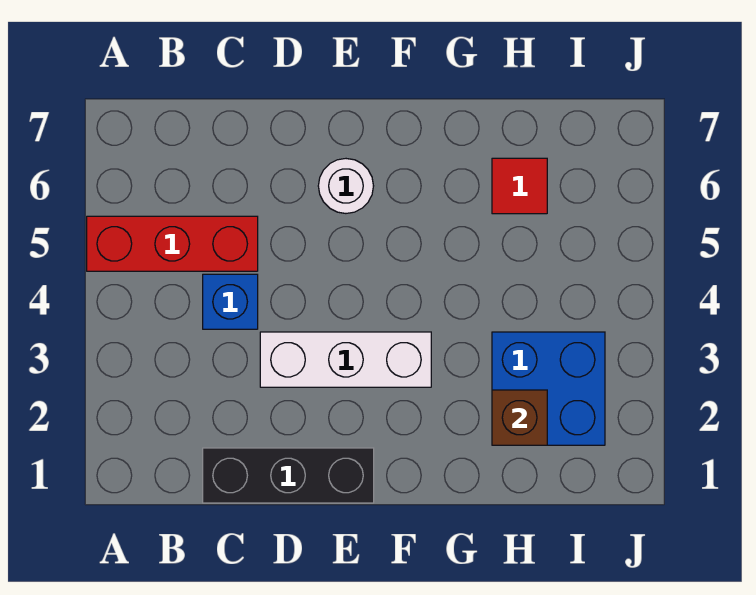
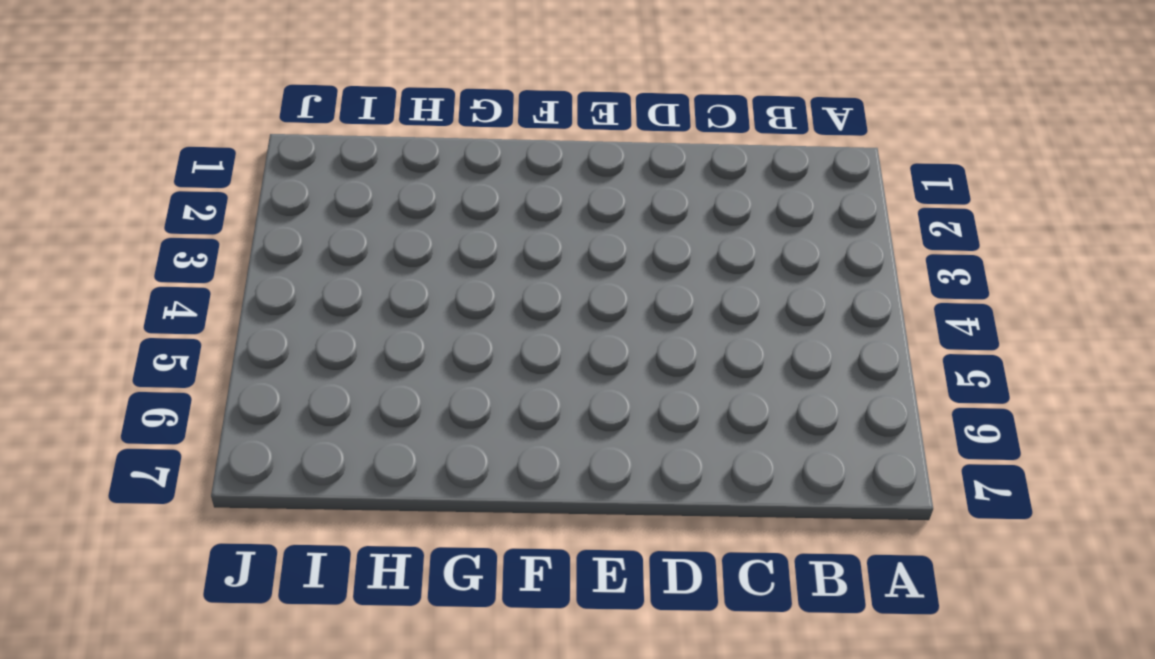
none -> red brick A5:C5 level 1
none -> black brick C1:E1 level 1

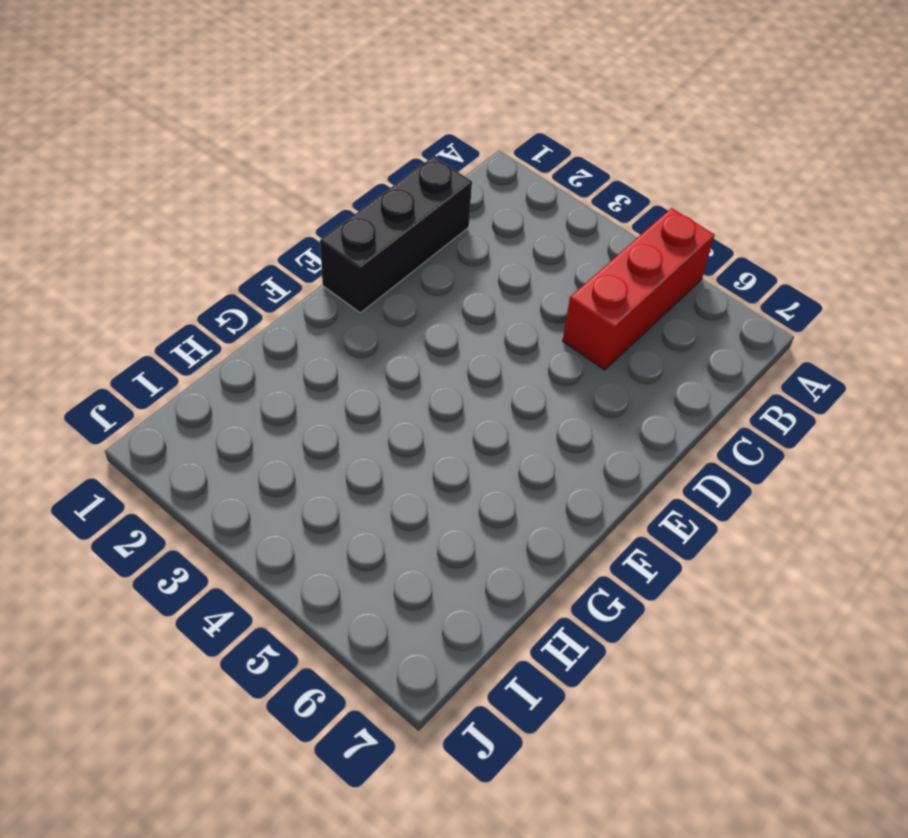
none -> blue brick C4 level 1
none -> white brick D3:F3 level 1

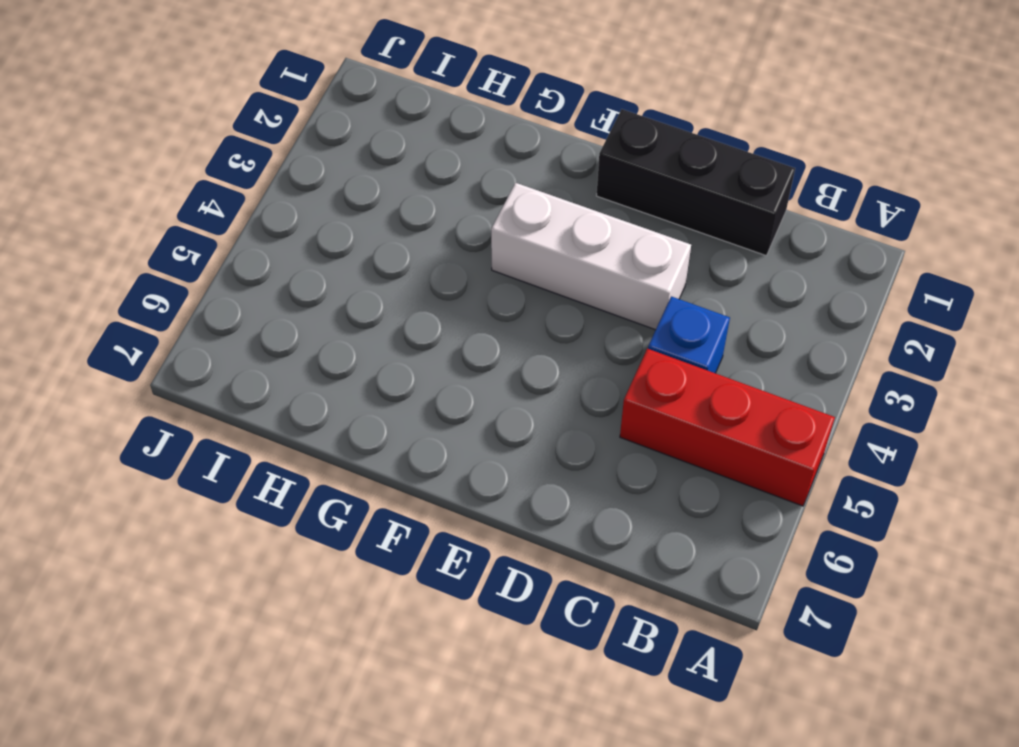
none -> white round brick E6 level 1
none -> blue brick H2:I3 level 1

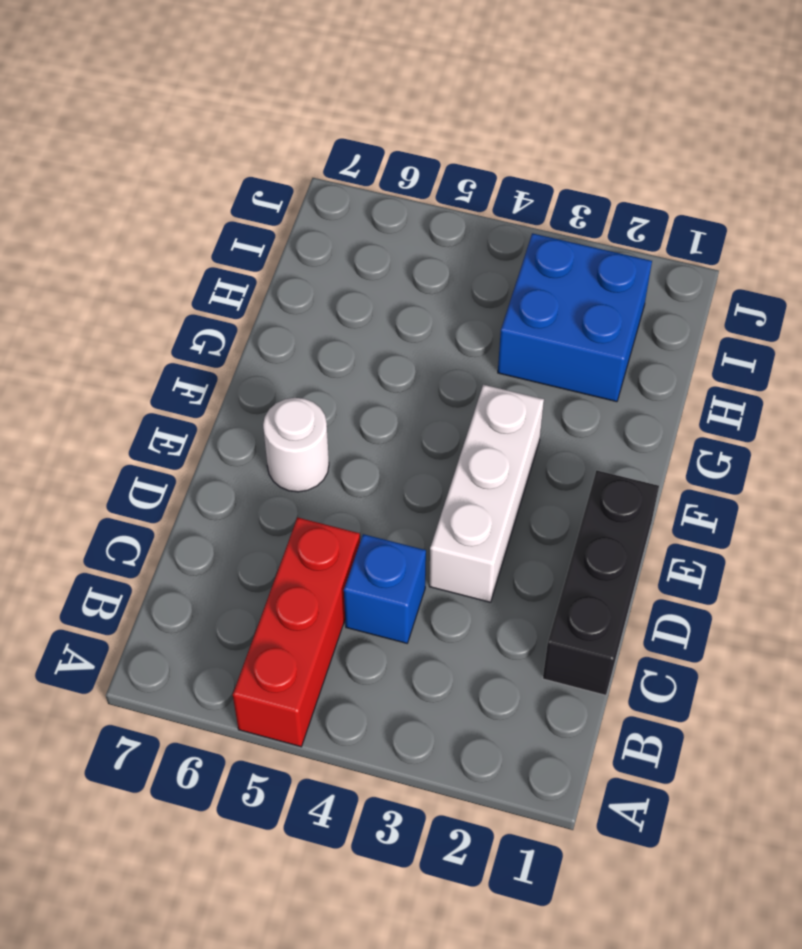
none -> red tile H6 level 1
none -> brown brick H2 level 2

